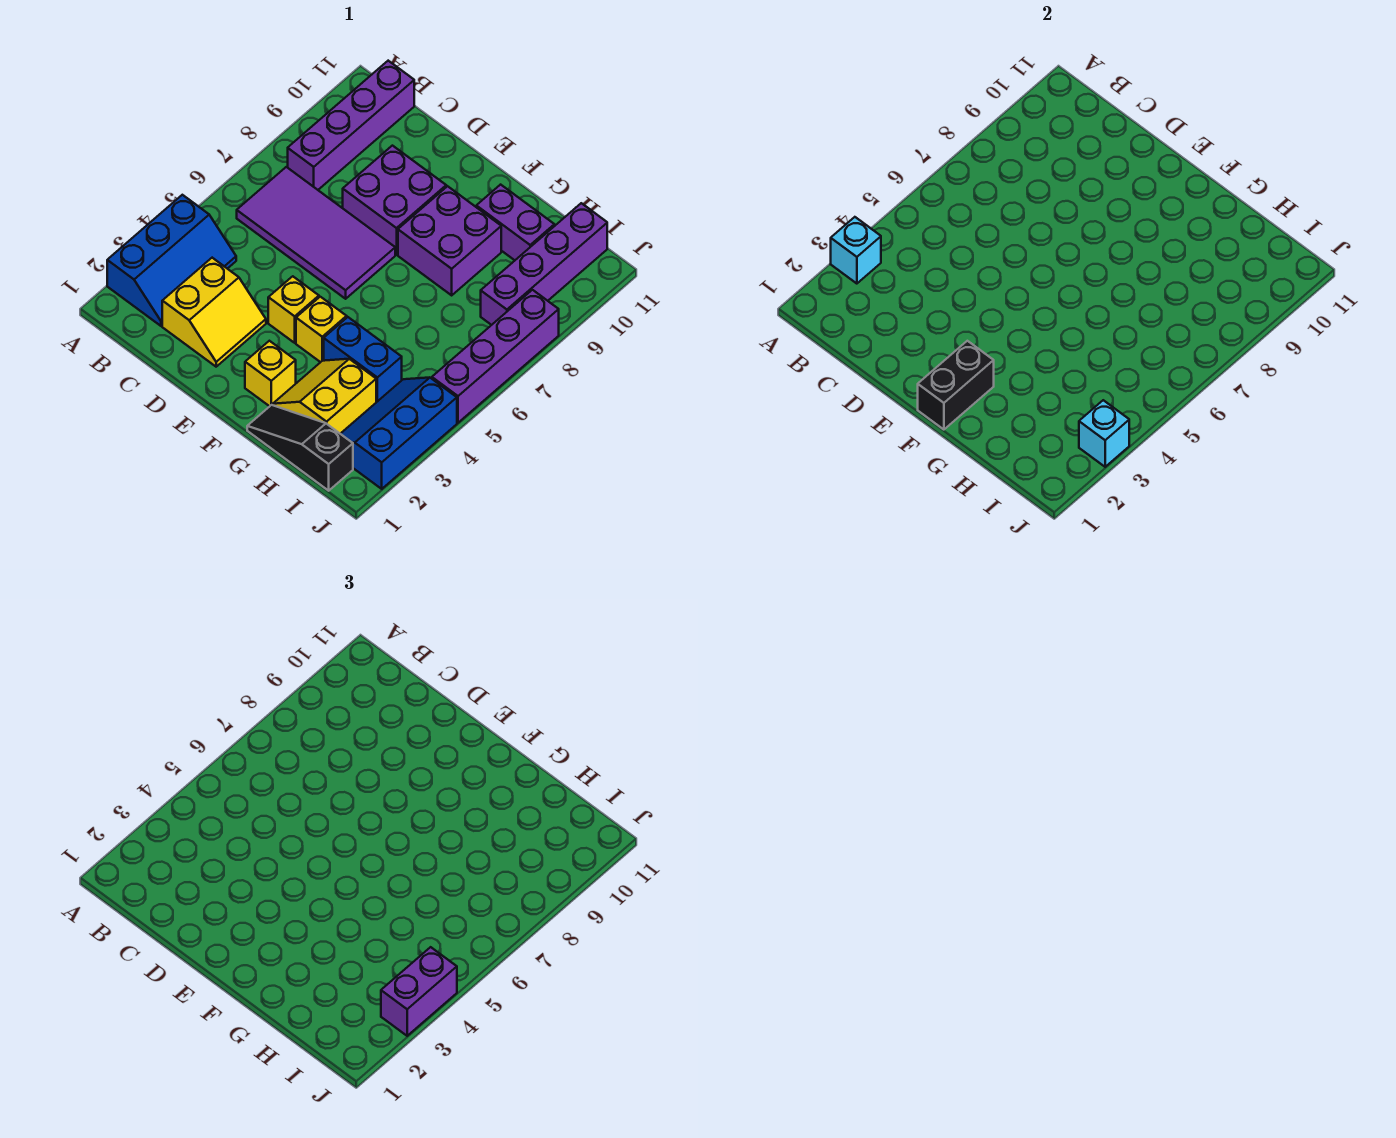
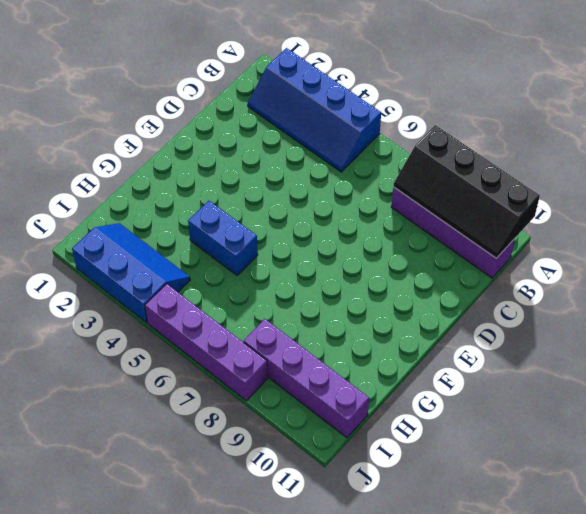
blue slope A2:B5 level 1 top A -> blue slope A2:B4 level 1 top A
black slope A8:B11 level 2 top A -> none
blue brick G4:G5 level 1 -> blue brick G4:H4 level 1
none -> purple tile B6:E7 level 1
none -> yellow slope C2:D3 level 1 top C
none -> purple brick D8:E9 level 1

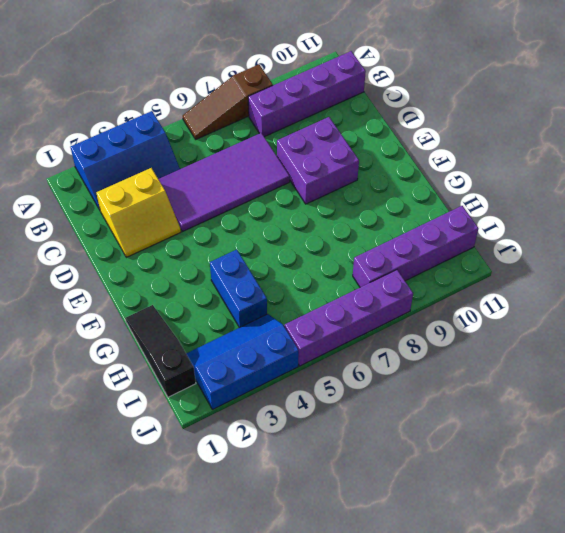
brown slope A6:A8 level 1 top 8 -> none
purple tile C4:D7 level 1 -> purple tile B6:E7 level 1
none -> yellow brick E4 level 1
none -> yellow brick F2 level 1
none -> yellow brick F4 level 1

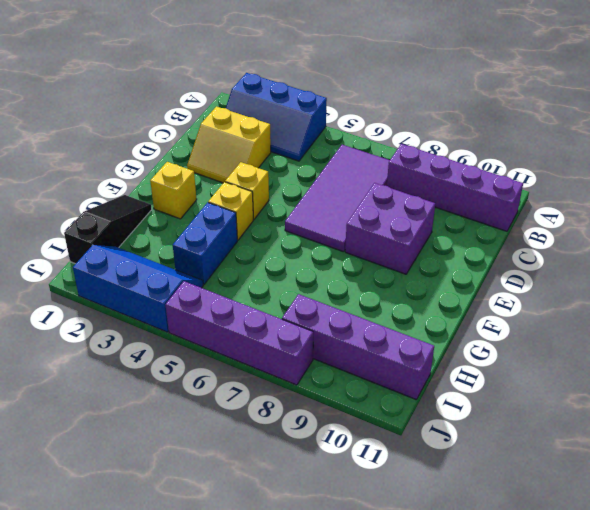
none -> purple brick F8:G9 level 1
none -> yellow slope G2:H3 level 1 top H
none -> purple brick G10:H10 level 1

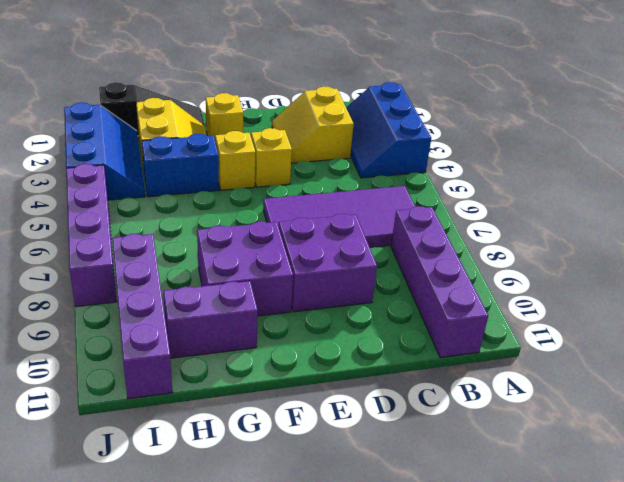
none -> cyan brick A3 level 2
none -> black brick F1:F2 level 2
none -> cyan brick J3 level 2

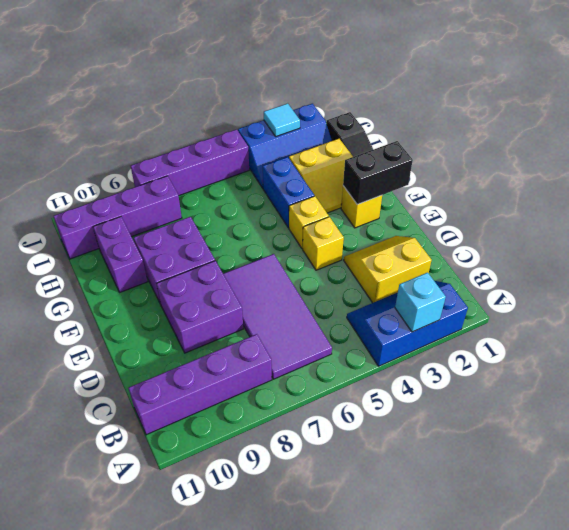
cyan tile J3 level 2 -> cyan brick J3 level 2
none -> purple brick J3:J4 level 3

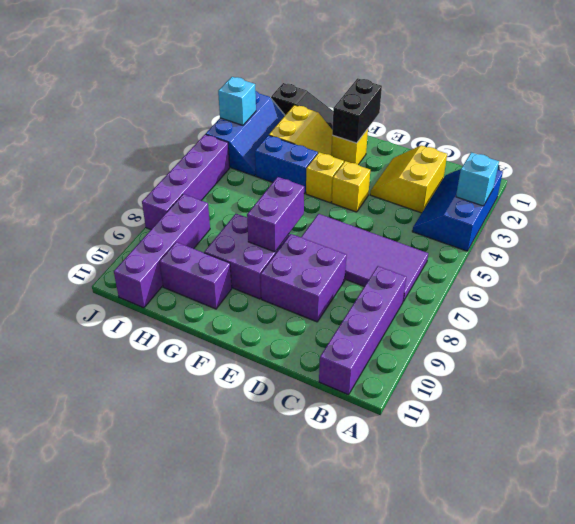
purple brick F7:F8 level 2 -> purple brick J3:J4 level 3

